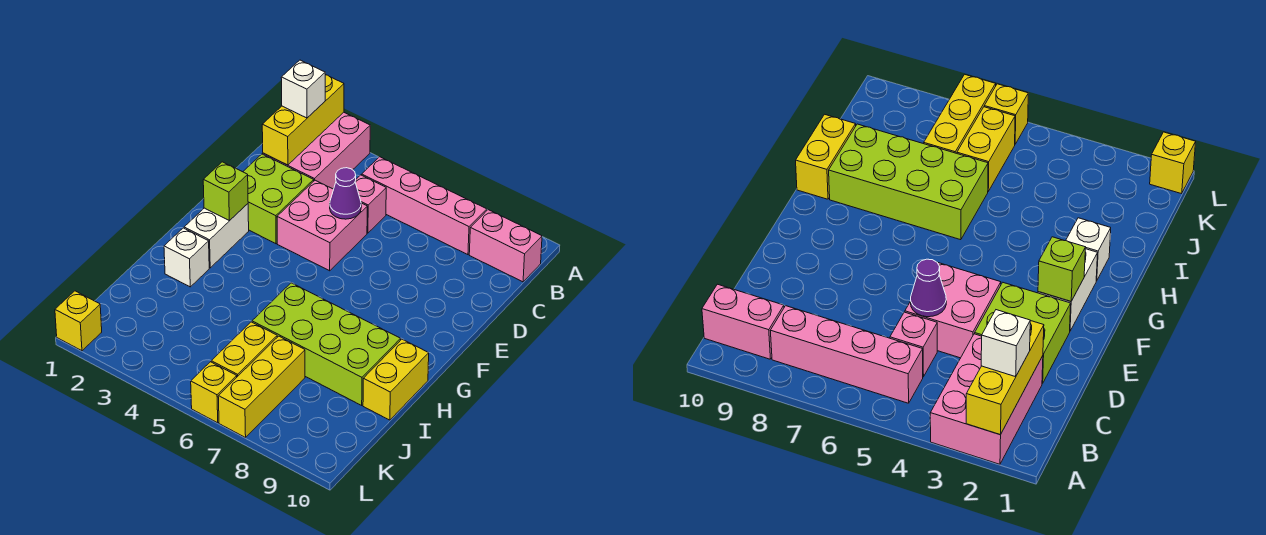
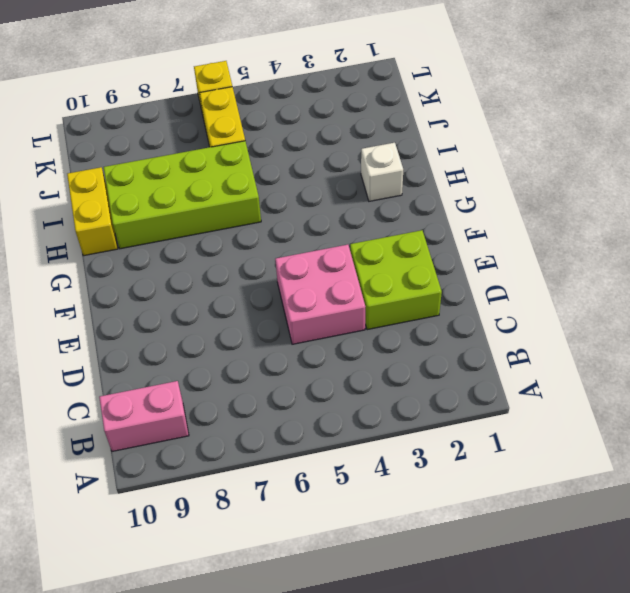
none -> pink brick A2:C3 level 1
none -> pink brick B5:B8 level 1
none -> pink brick C5 level 1

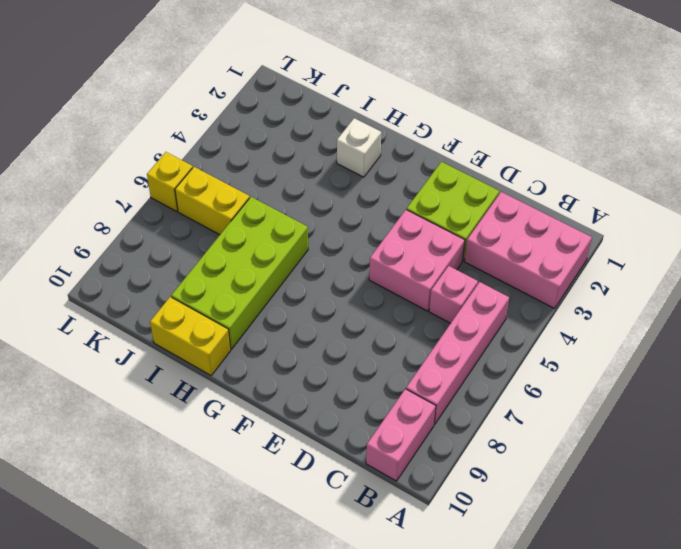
none -> white brick F2:G2 level 1
none -> yellow brick J7:L7 level 1
none -> yellow brick L1 level 1

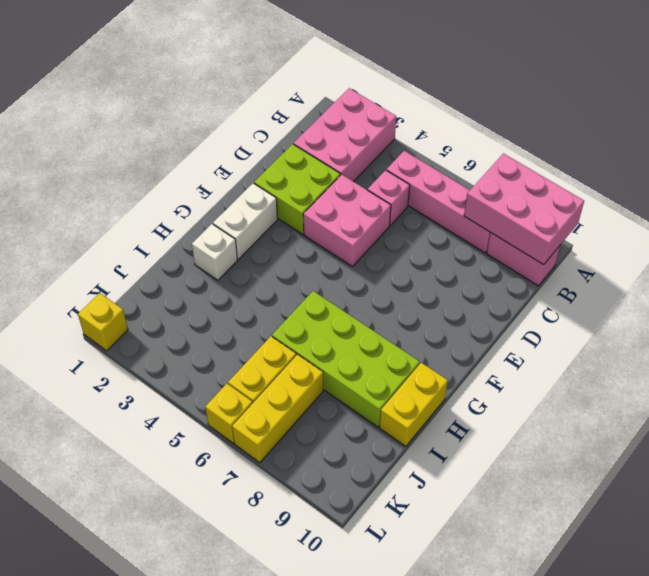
pink brick A8:B10 level 2 -> none
none -> yellow brick A2:C2 level 2
none -> purple cone D5 level 2
none -> lime brick F2 level 2

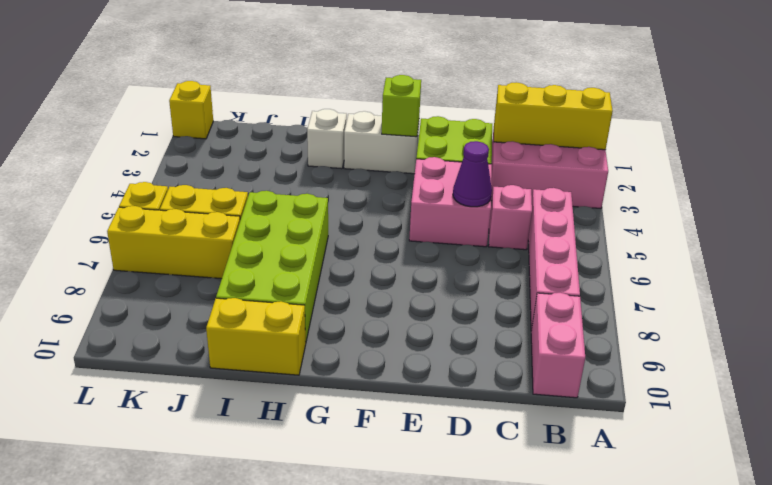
none -> white brick B2 level 3

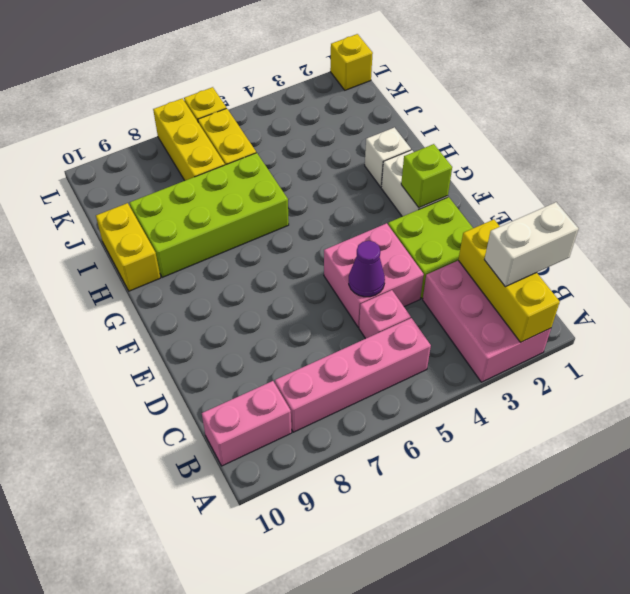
white brick B1:B2 level 3 -> white brick B2 level 3

